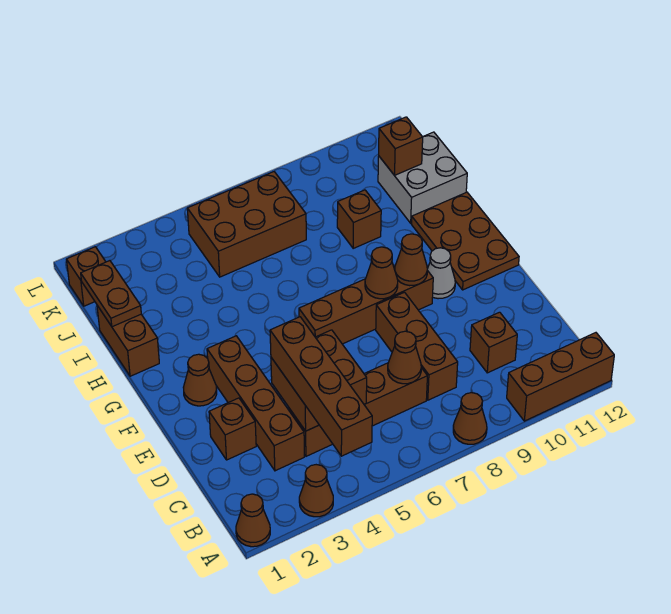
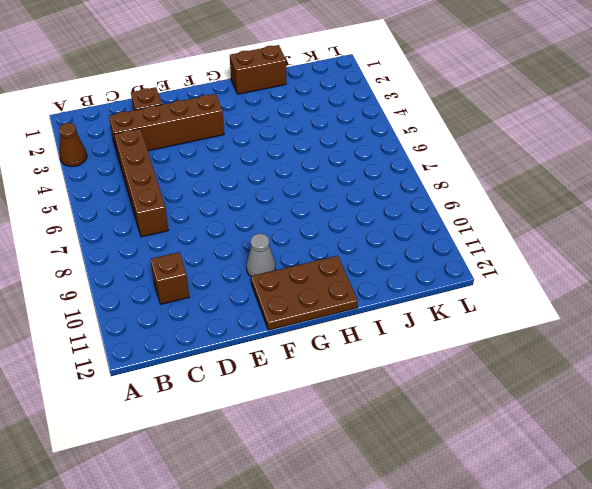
none -> brown cone A1 level 1
none -> brown cone A8 level 1
none -> brown brick A10:A12 level 1

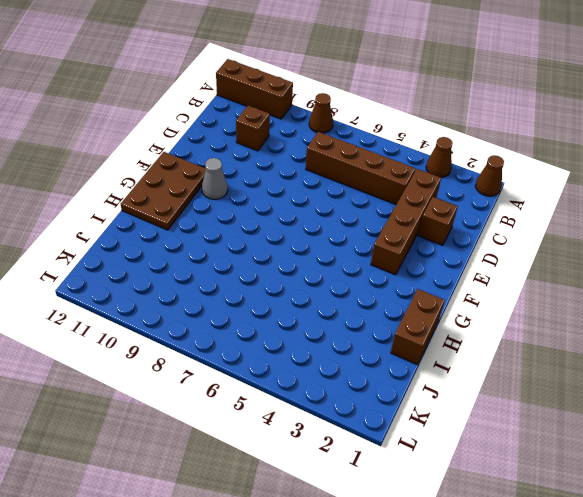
none -> brown brick C8:E8 level 1
none -> brown cone F2 level 1
none -> brown brick F6:F9 level 1

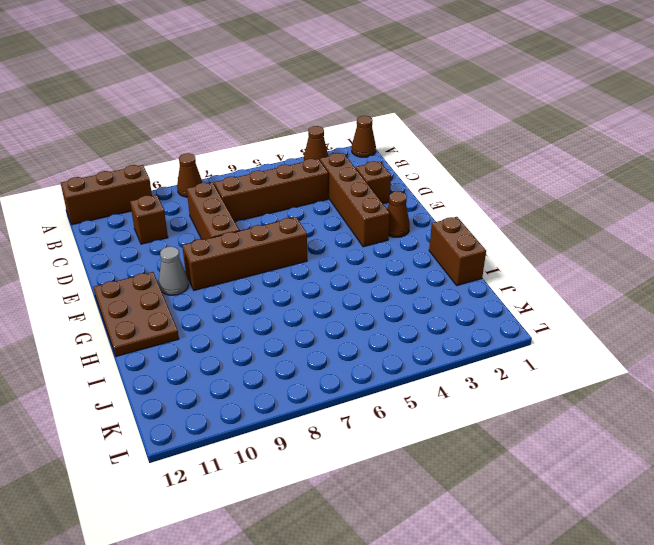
none -> brown brick I9 level 1
none -> grey brick I11:J12 level 1
none -> brown brick J5:K7 level 1

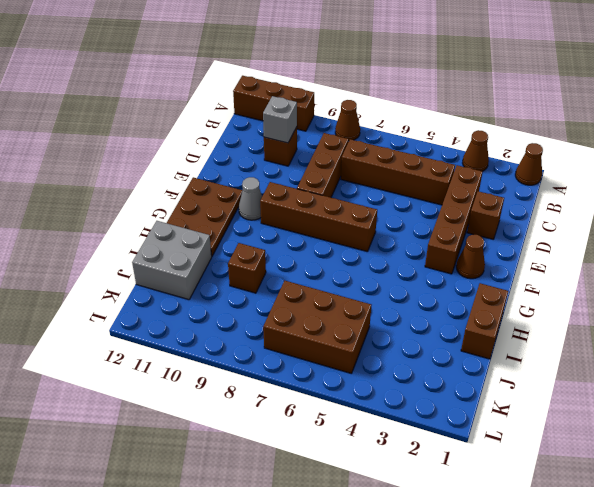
grey brick C10 level 2 -> none
none -> brown brick K1 level 1
none -> brown brick C4:D5 level 2
none -> brown cone C7 level 2

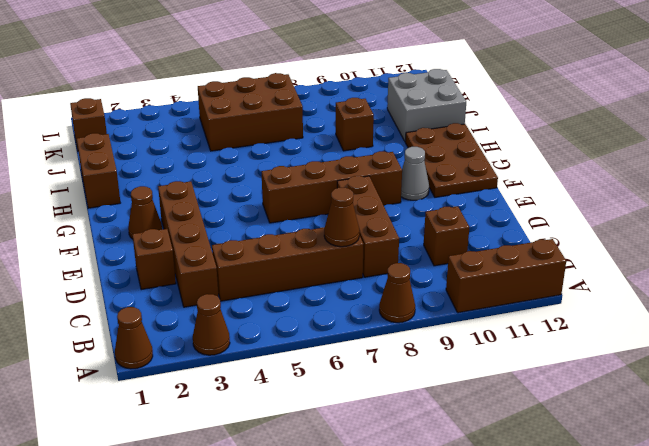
none -> brown brick C4:D5 level 2
none -> brown cone F8 level 2
none -> brown cone F9 level 2

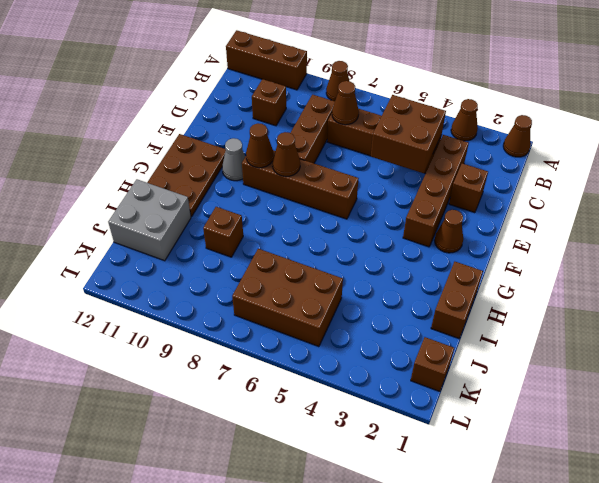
none -> brown plate I1:J1 level 2
none -> brown brick J11 level 2
none -> brown brick A4:D4 level 3

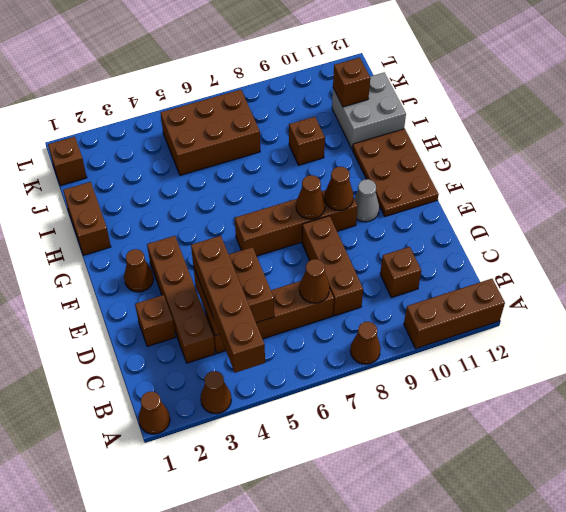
none -> brown plate I1:J1 level 2

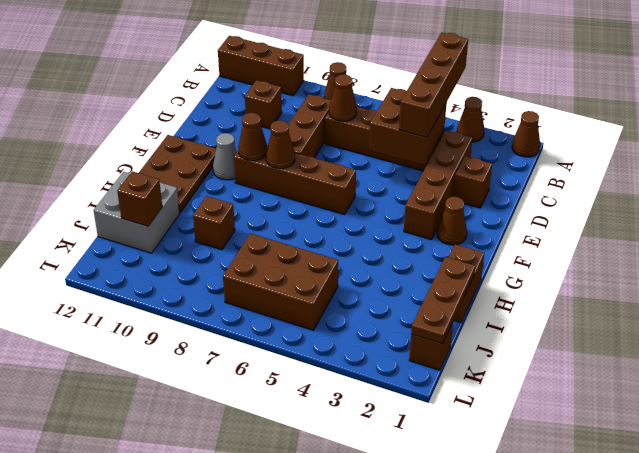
brown plate I1:K1 level 2 -> brown plate I1:J1 level 2

